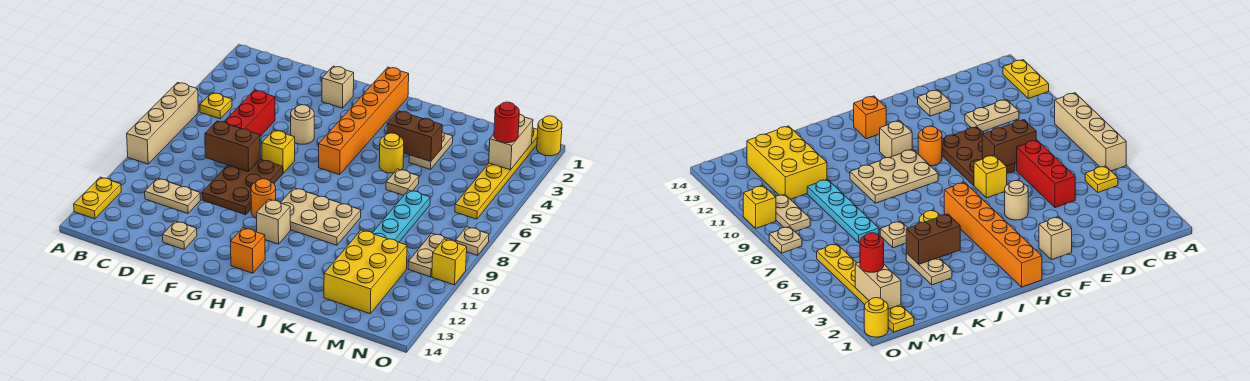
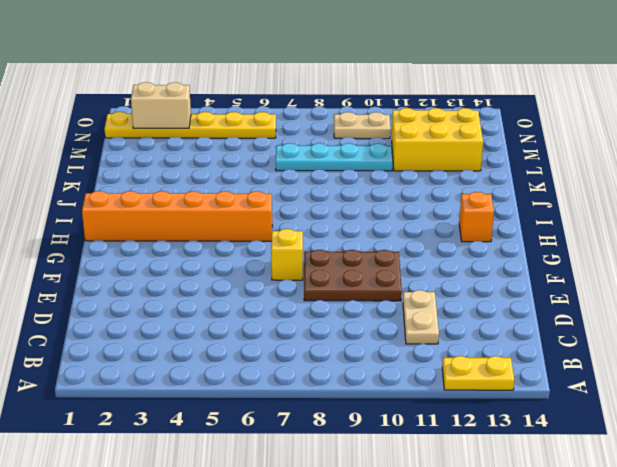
none -> tan brick A6:A9 level 1
none -> yellow plate B5 level 1
none -> red brick D5:D7 level 1

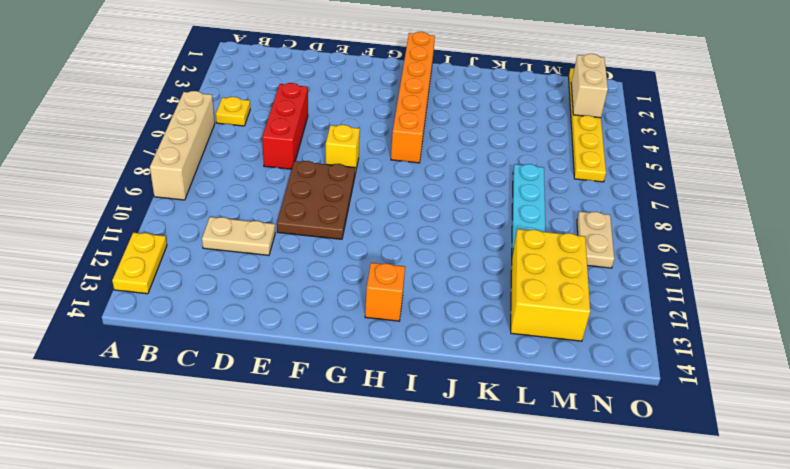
none -> tan plate E13 level 1
none -> tan brick F2 level 1
none -> tan round brick F5 level 1

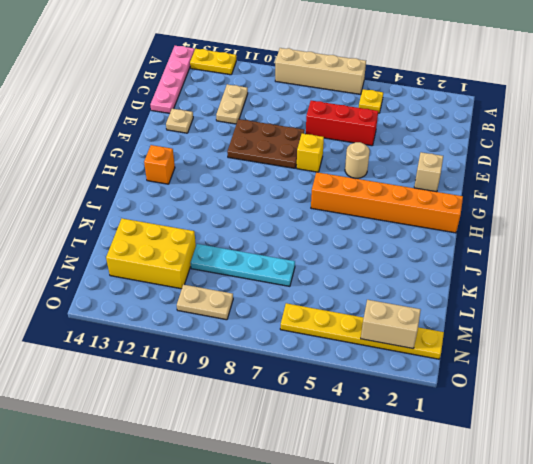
pink plate A14:D14 level 1 -> none
none -> orange round brick G10 level 1
none -> tan plate H9:J10 level 1
none -> tan brick H11 level 1

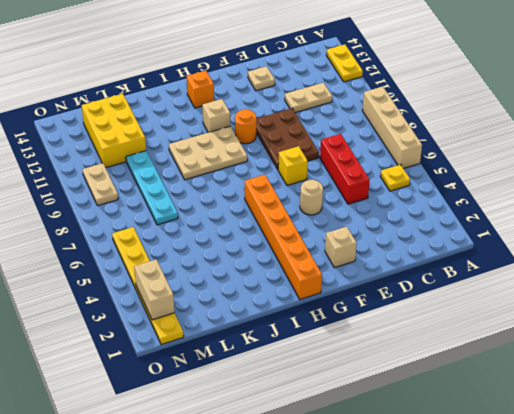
none -> yellow round brick J5 level 1
none -> tan plate K3:K4 level 1
none -> tan plate K6 level 1

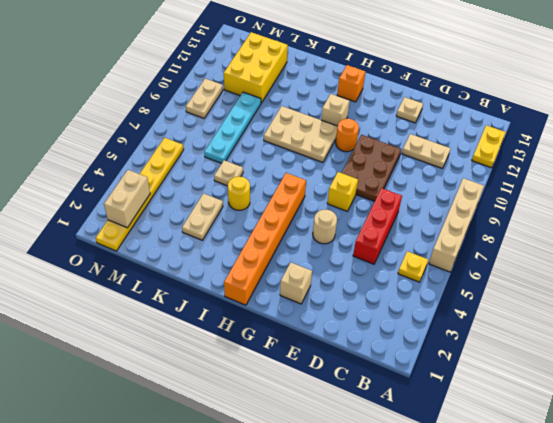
none -> yellow round brick O1 level 1
none -> tan plate O8 level 1
none -> yellow brick O10 level 1

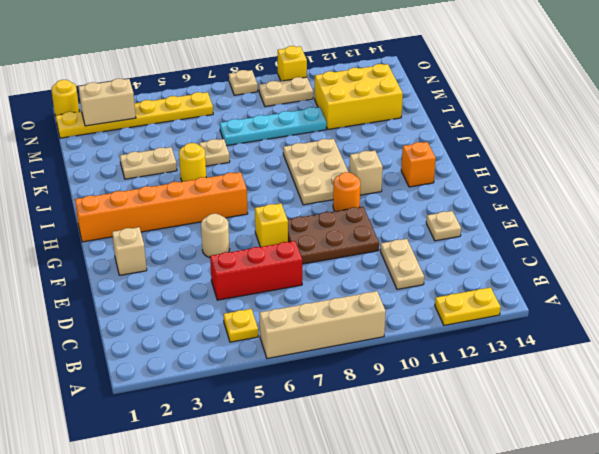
none -> brown brick D8:E8 level 2
none -> brown brick J4:K4 level 2
none -> red round brick N3 level 3

